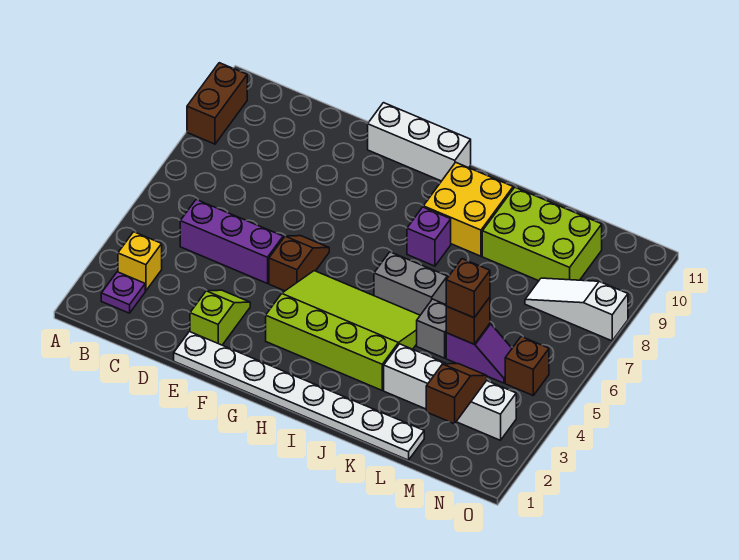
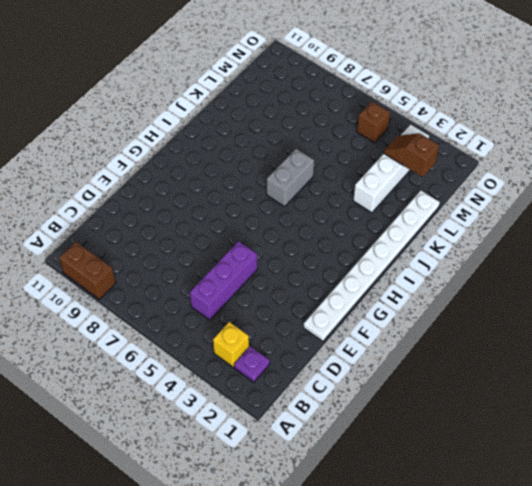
none -> lime slope E2:E3 level 1 top 2
none -> brown slope F5:F6 level 1 top 5
none -> white brick F11:H11 level 1

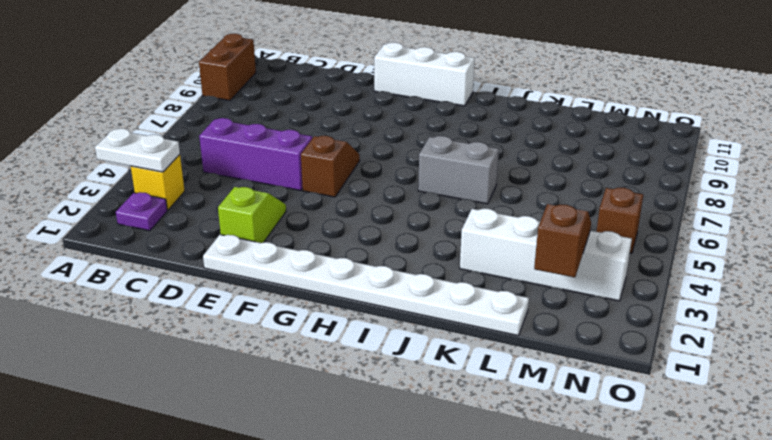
white plate A3:B3 level 2 -> none
none -> lime slope G3:J5 level 1 top 3
none -> purple brick I8 level 1
none -> yellow brick I9:J10 level 1

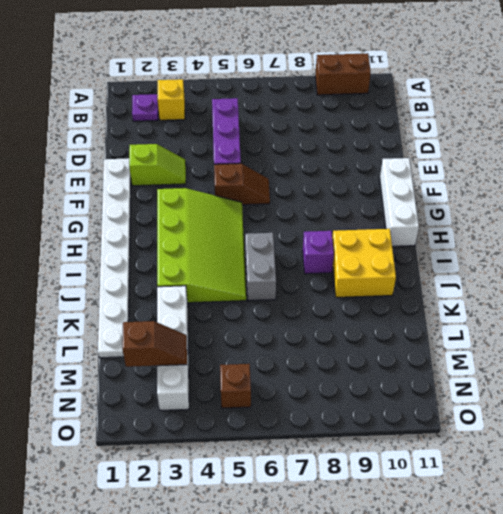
none -> grey brick K5 level 1
none -> lime brick K9:M10 level 1
none -> purple slope L5:M5 level 1 top L

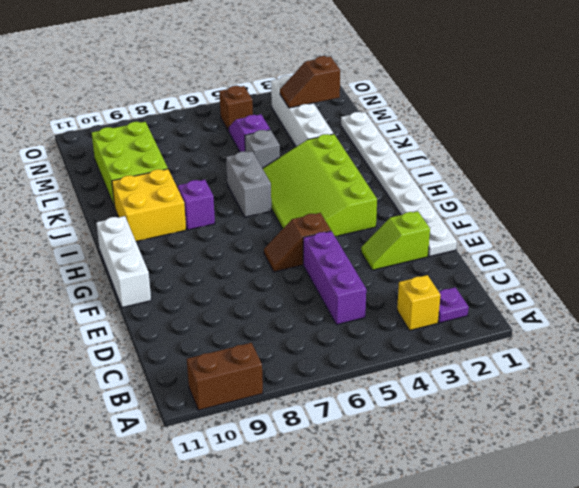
none -> white slope M8:O8 level 1 top O
none -> brown brick L5 level 2
none -> brown brick L5 level 3

